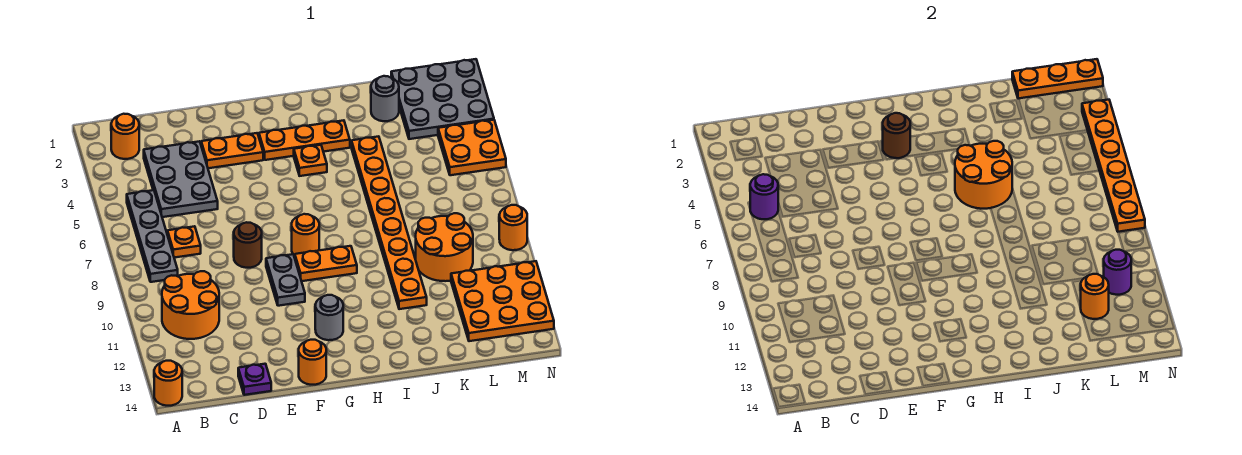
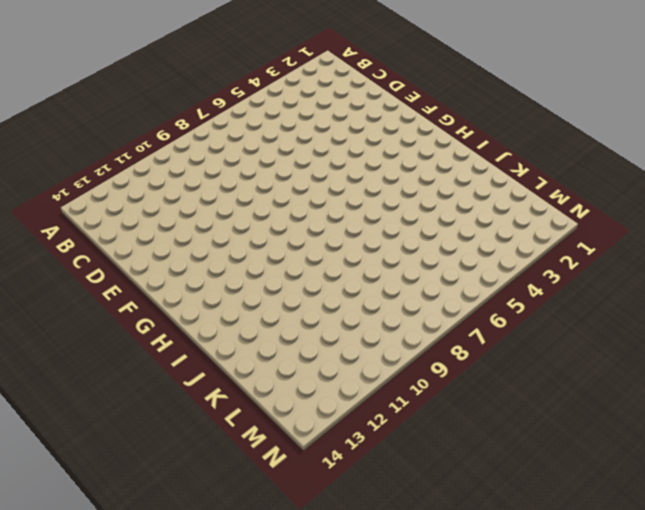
none -> orange round brick A14 level 1
none -> orange round brick B2 level 1
none -> grey plate B5:B8 level 1
none -> orange round brick B10:C11 level 1

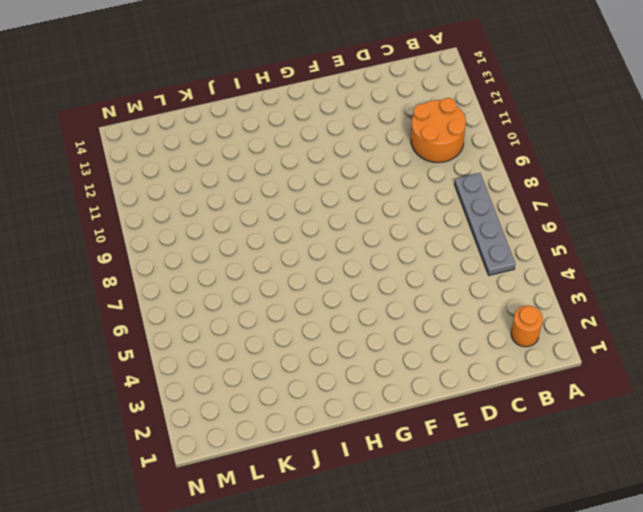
none -> orange round brick A14 level 1
none -> grey plate C3:D5 level 1
none -> orange plate C7 level 1
none -> purple plate D14 level 1

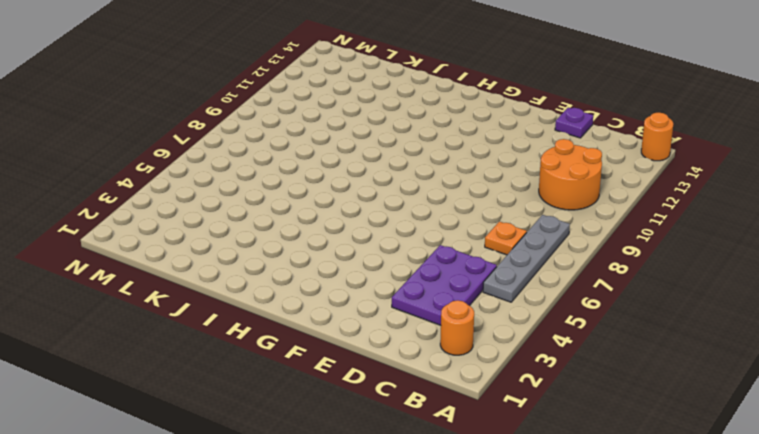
purple plate C3:D5 level 1 -> grey plate C3:D5 level 1
none -> orange plate E3:F3 level 1
none -> brown round brick E8 level 1
none -> grey plate F9:F10 level 1
none -> orange round brick F14 level 1

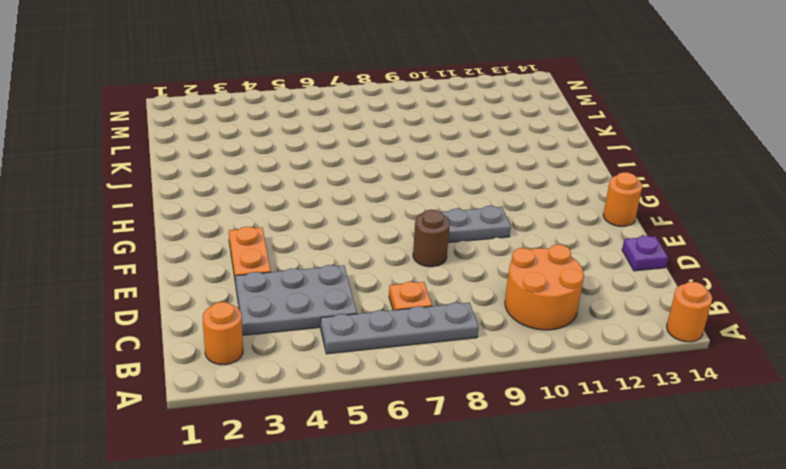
none -> orange plate G3:I3 level 1
none -> orange round brick G8 level 1
none -> orange plate G9:H9 level 1
none -> grey round brick G12 level 1

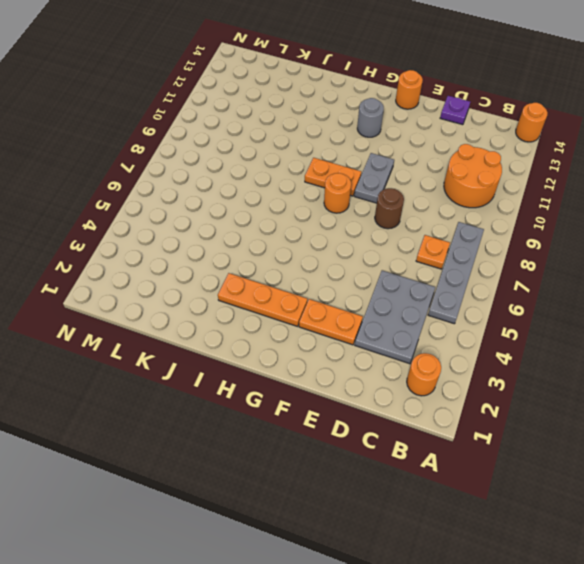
none -> orange plate H4 level 1
none -> orange plate J4:J11 level 1
none -> grey round brick K2 level 1
none -> orange round brick K9:L10 level 1

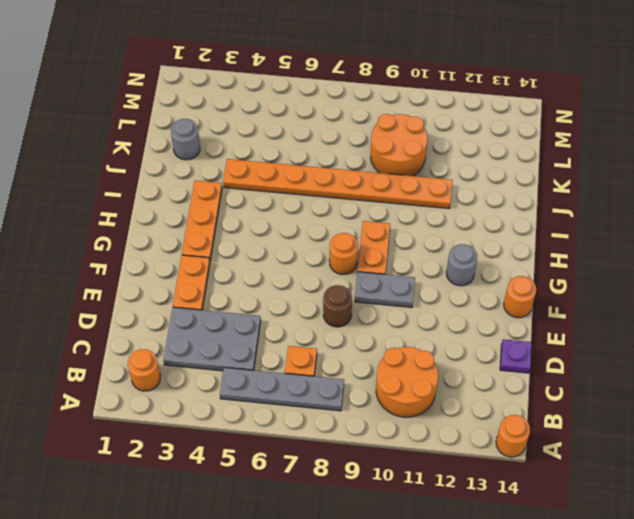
none -> orange plate H4 level 1
none -> grey plate L1:N3 level 1
none -> orange plate L11:N13 level 1
none -> orange plate M4:N5 level 1

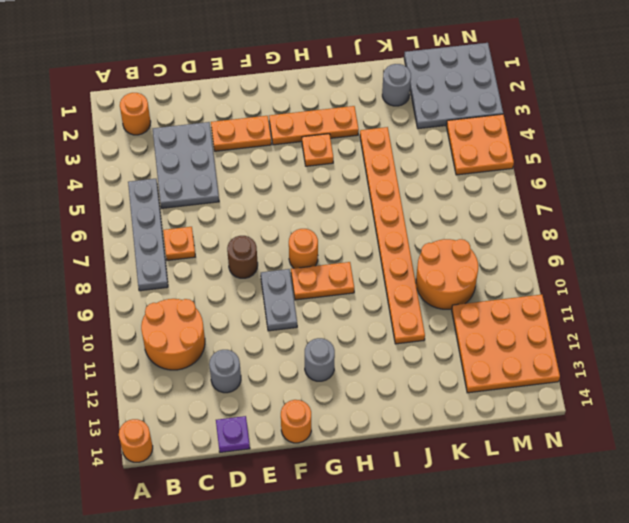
grey round brick D12 level 1 -> none
none -> orange round brick N9 level 1
none -> purple round brick B5 level 2
none -> brown round brick G3 level 2
none -> orange round brick I5:J6 level 2

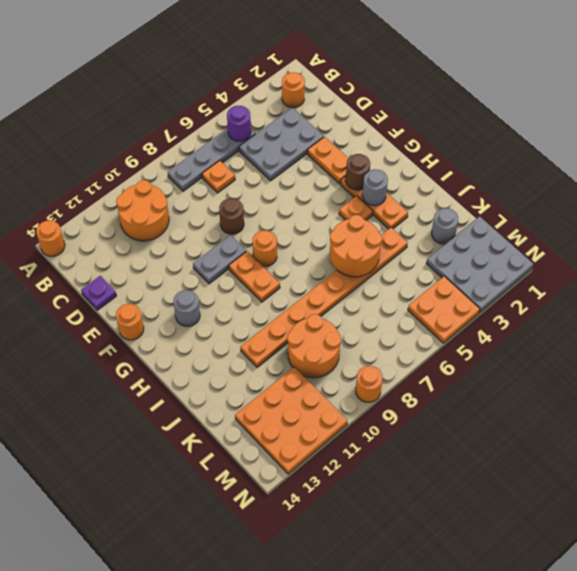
grey round brick H3 level 2 -> none
none -> orange plate L1:N1 level 2
none -> orange round brick L12 level 2
none -> purple round brick M11 level 2
none -> orange plate N3:N8 level 2

